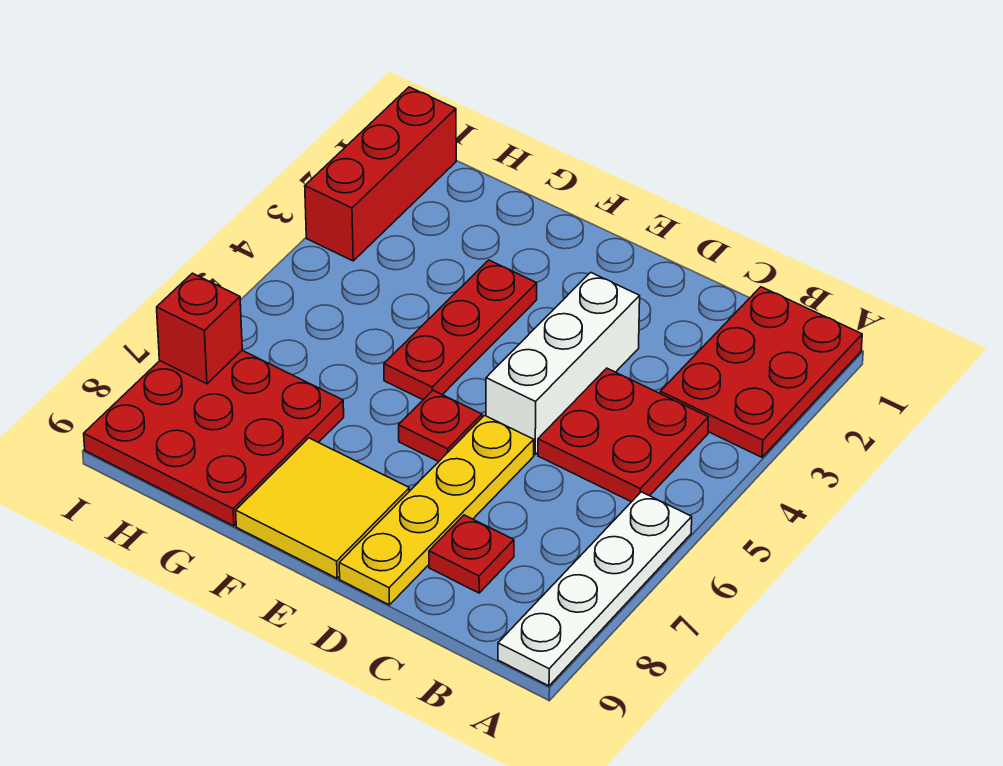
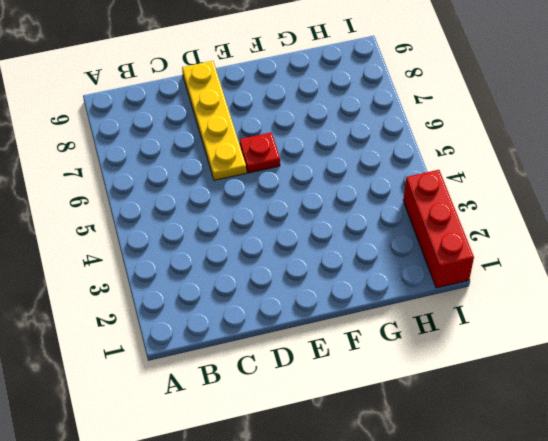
none -> red plate A1:B3 level 1
none -> white plate A6:A9 level 1
none -> red plate B4:C5 level 1

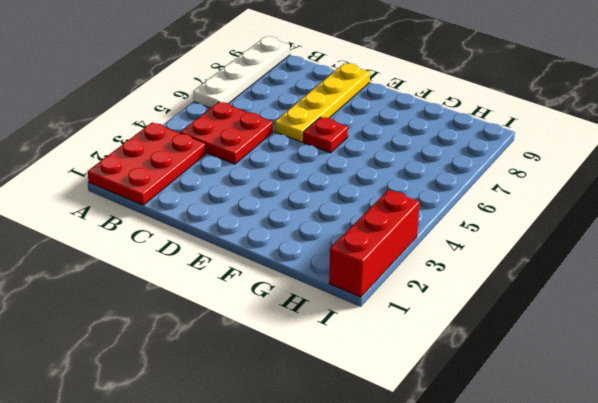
none -> red plate C8 level 1
none -> white brick D3:D5 level 1
none -> yellow tile E8:F9 level 1

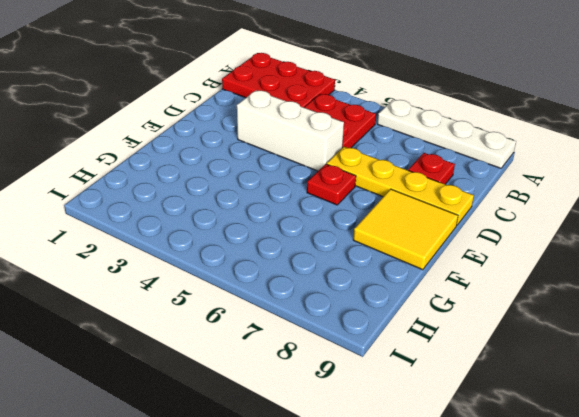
none -> red plate F3:F5 level 1
none -> red plate G7:I9 level 1
none -> red brick I1:I3 level 1

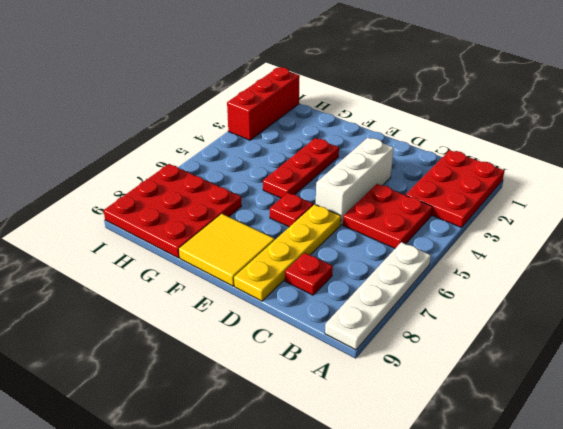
none -> red brick I7 level 2

